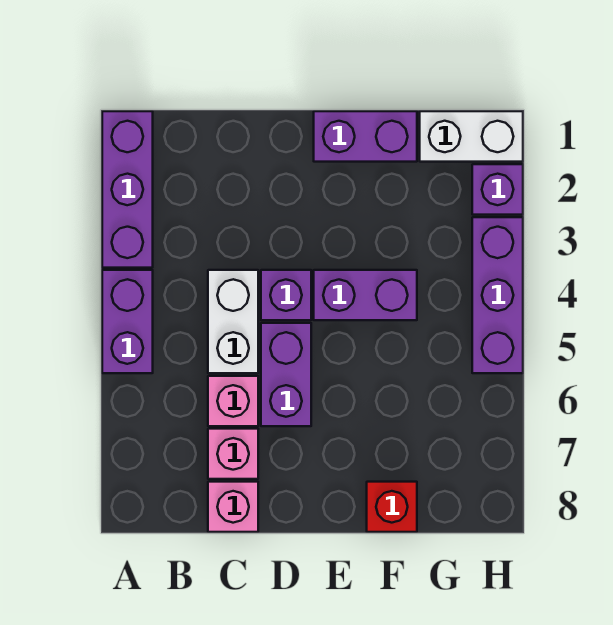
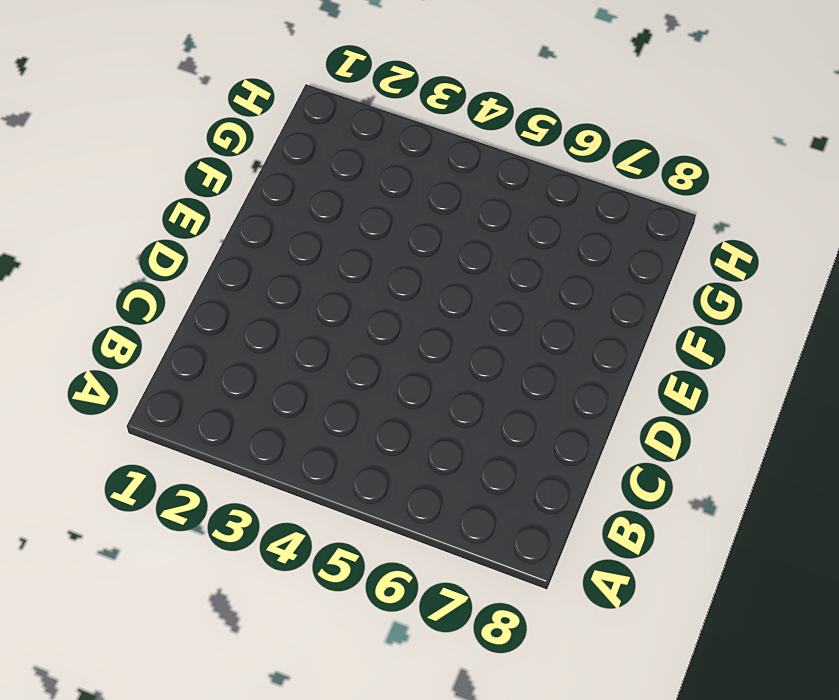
none -> purple brick A1:A3 level 1
none -> purple brick A4:A5 level 1
none -> white brick C4:C5 level 1

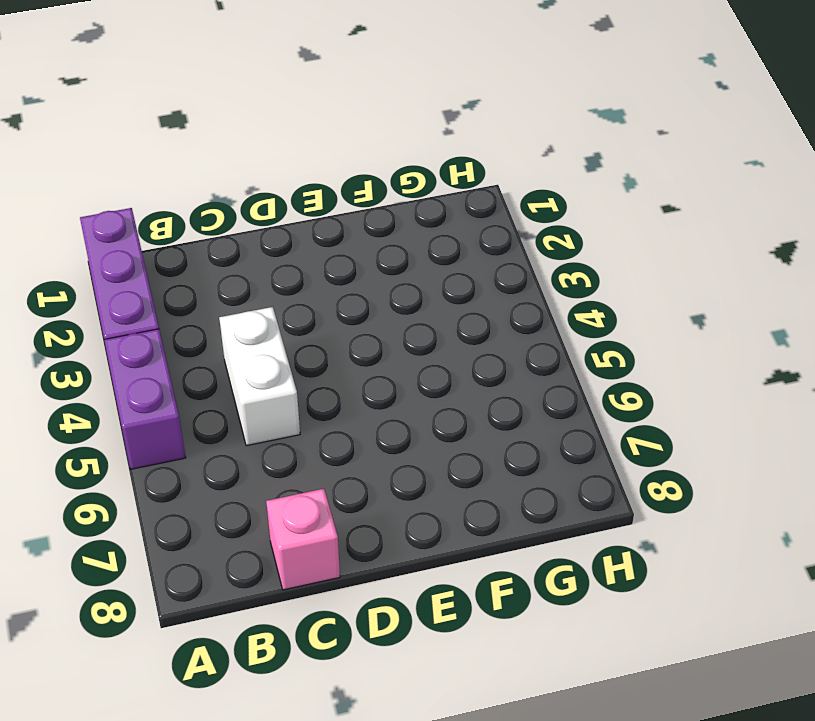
none -> pink brick C6 level 1
none -> pink brick C7 level 1
none -> purple brick D4 level 1

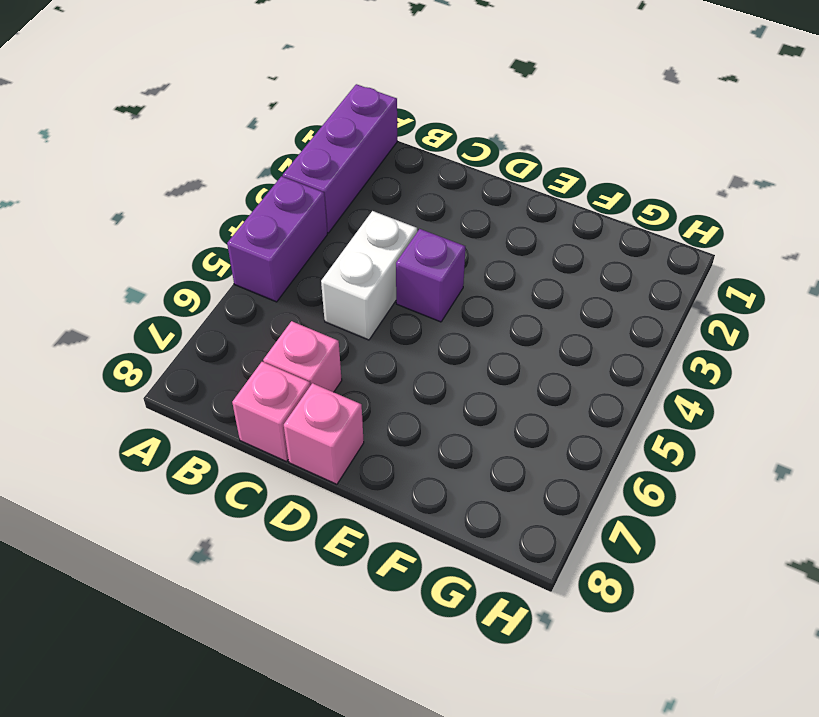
pink brick D8 level 1 -> pink brick C6 level 1
none -> purple brick D5:D6 level 1
none -> purple brick E1:F1 level 1
none -> purple brick E4:F4 level 1

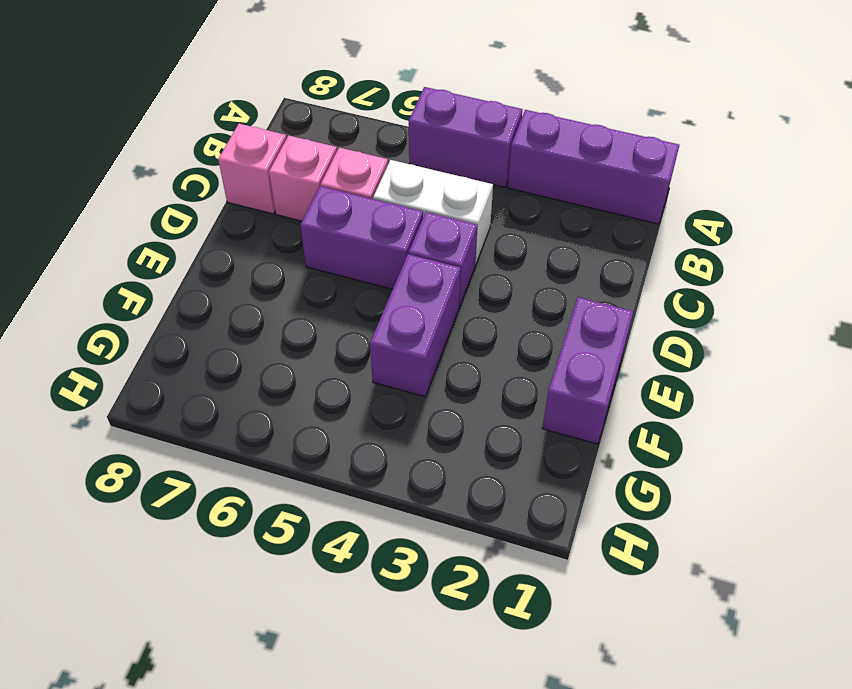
none -> red brick F8 level 1
none -> white brick G1:H1 level 1
none -> purple brick H2 level 1

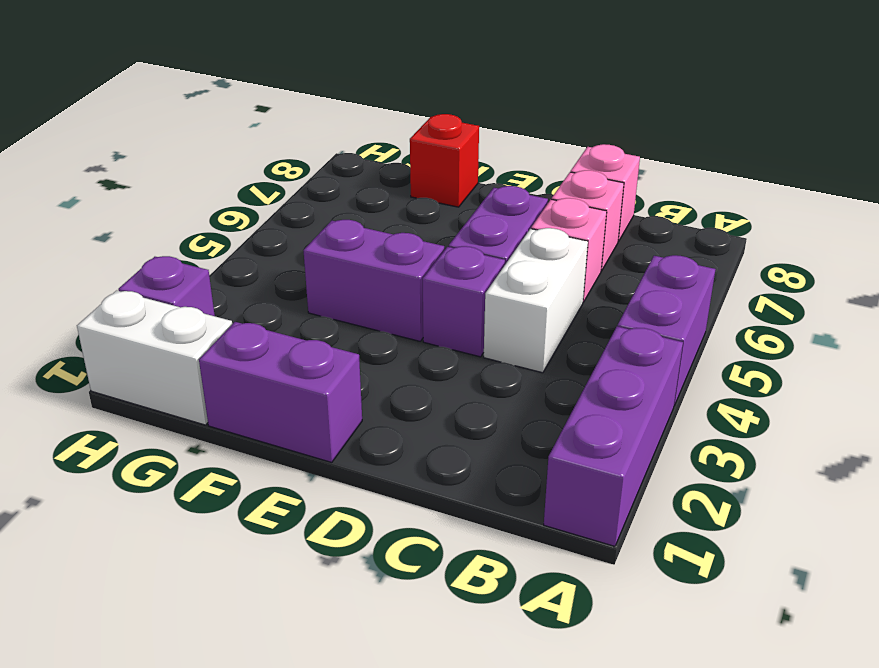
none -> purple brick H3:H5 level 1

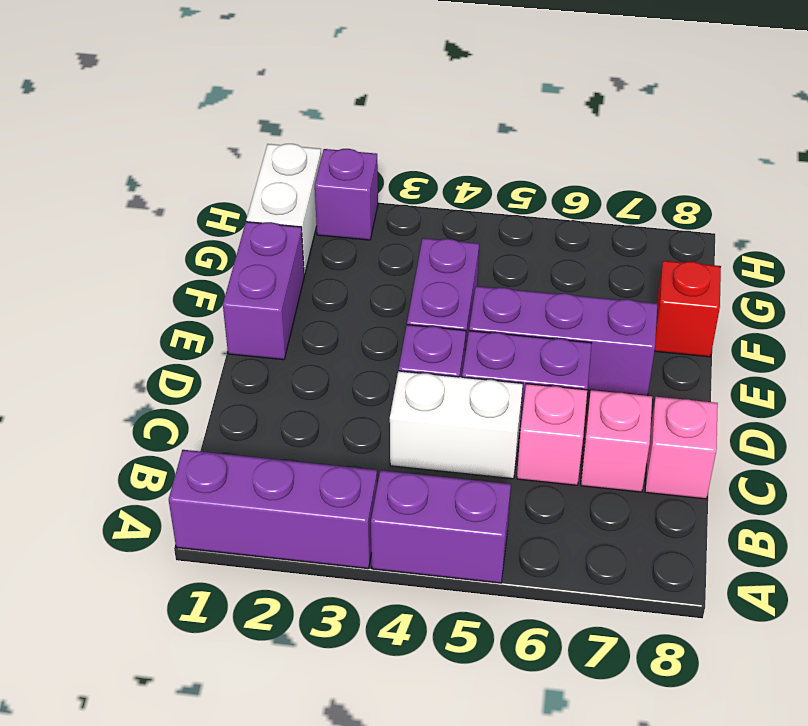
purple brick E5:E7 level 1 -> purple brick H3:H5 level 1

